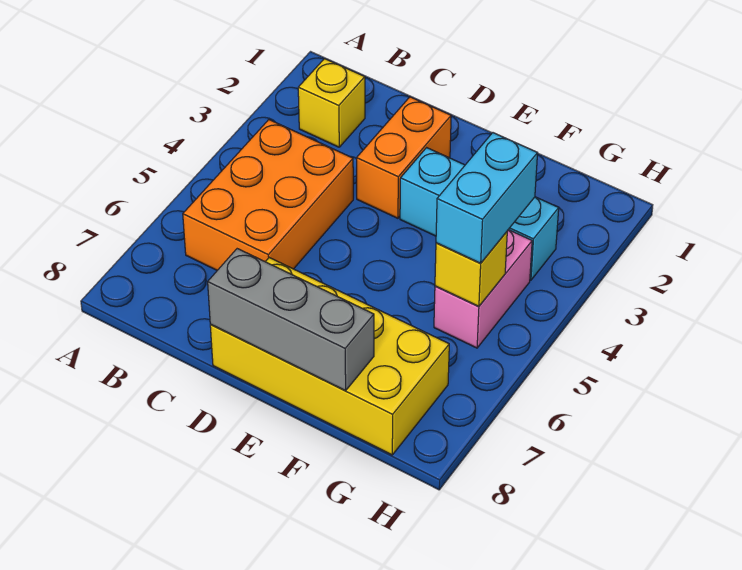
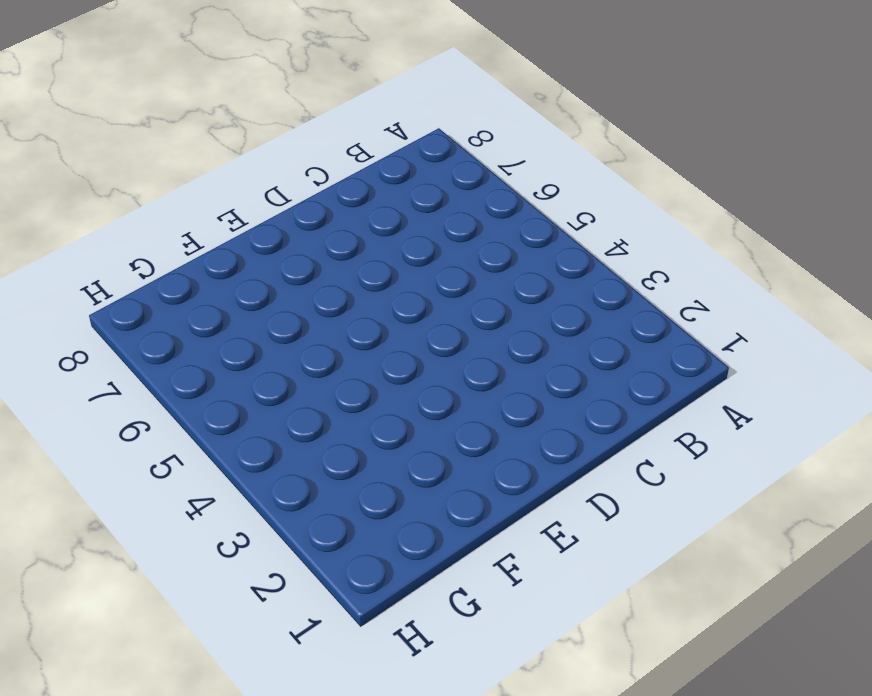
none -> yellow brick B2 level 1
none -> orange brick B4:C6 level 1

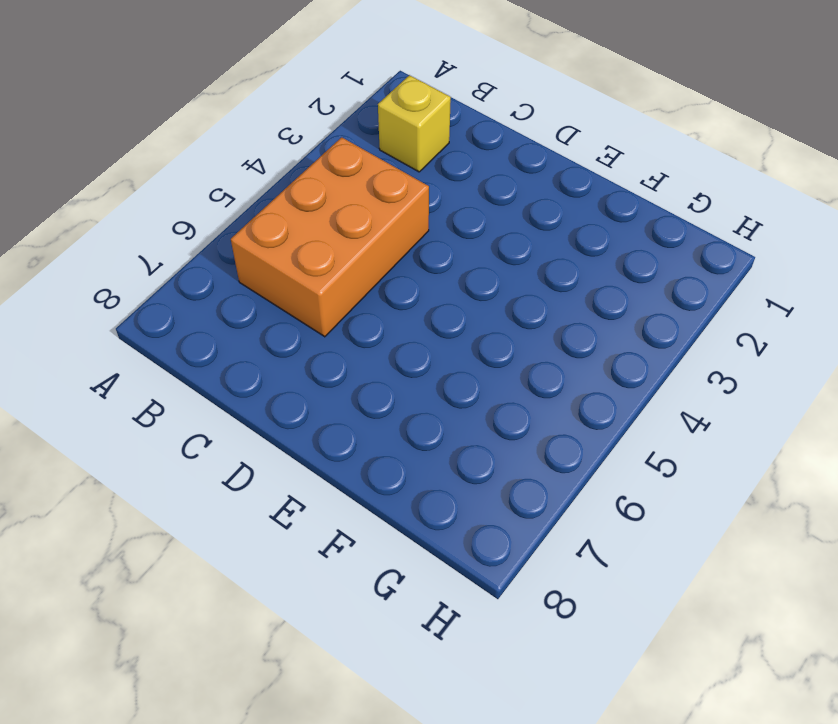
none -> orange brick D2:D3 level 1
none -> yellow brick D7:G8 level 1

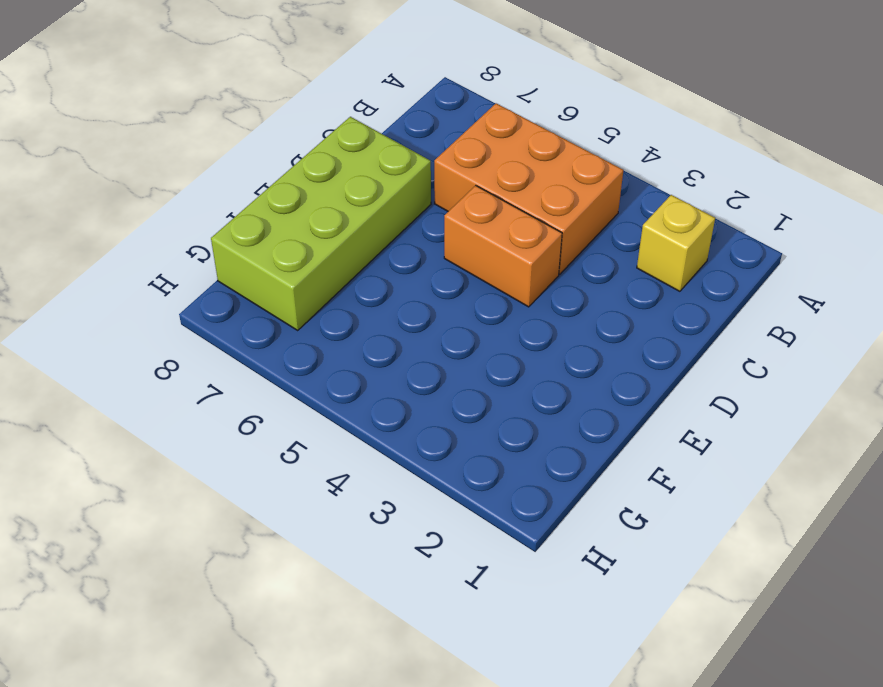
orange brick D4:D5 level 1 -> orange brick D2:D3 level 1
lime brick D7:G8 level 1 -> yellow brick D7:G8 level 1
none -> cyan brick E3:G3 level 1
none -> pink brick G4:G5 level 1

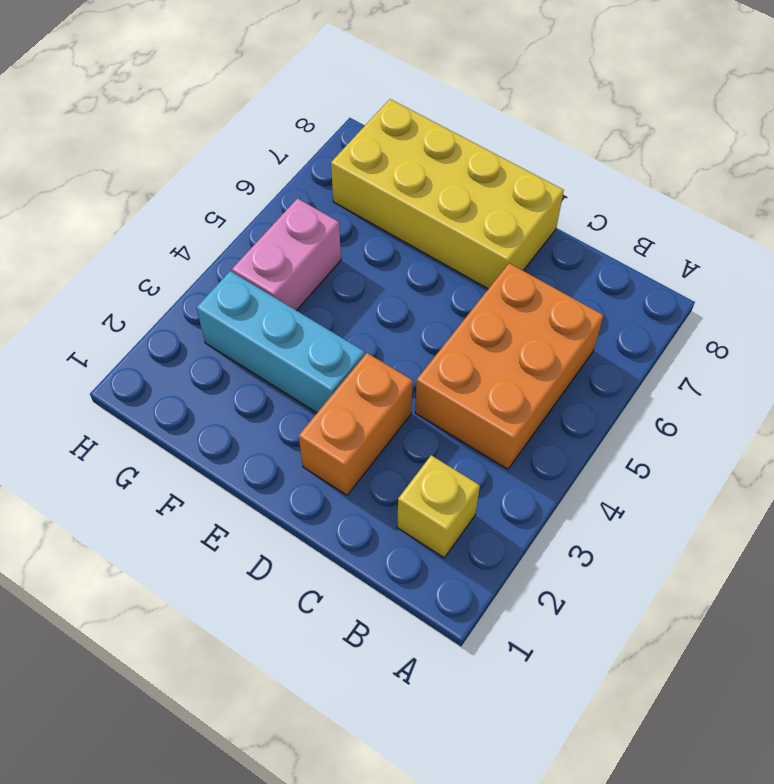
none -> grey brick D8:F8 level 2
none -> yellow brick G5 level 2

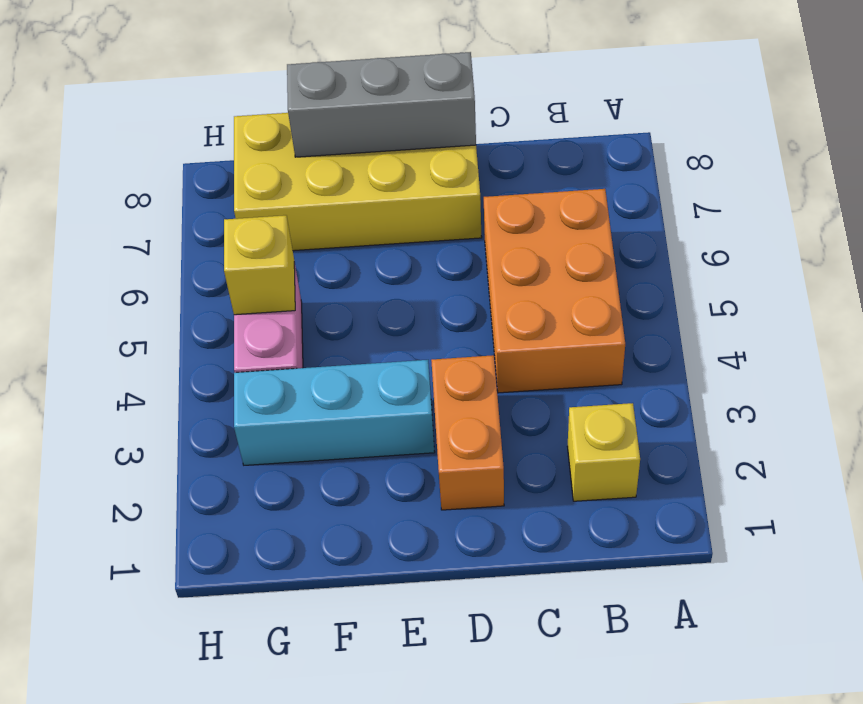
none -> cyan brick G4:G5 level 3

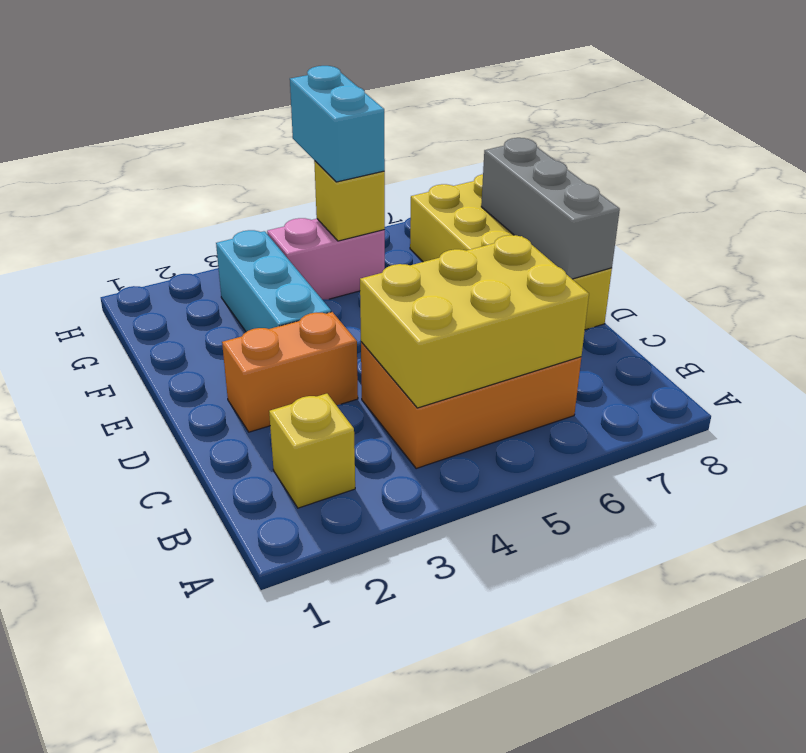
yellow brick B4:C6 level 2 -> none
cyan brick G5:H5 level 3 -> cyan brick G4:G5 level 3

